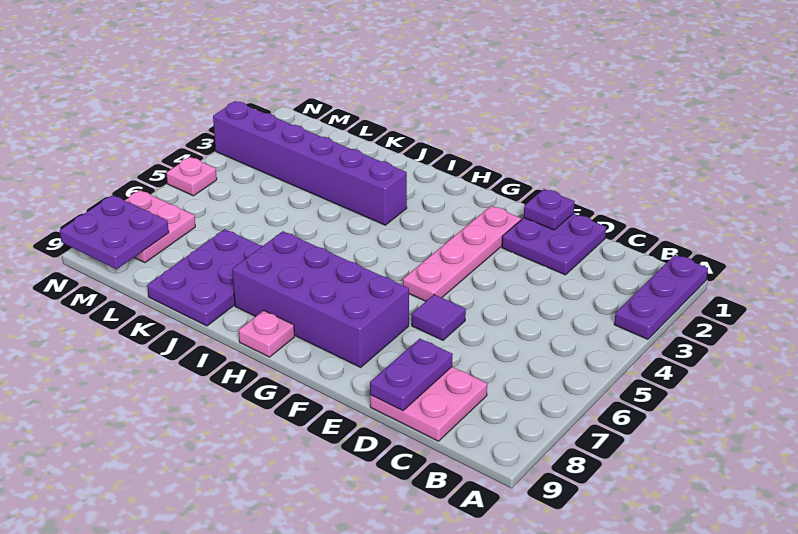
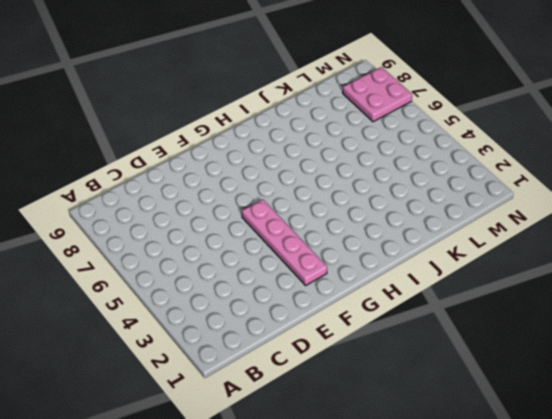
none -> purple plate A1:A3 level 1
none -> pink plate C8:D9 level 1
none -> purple plate D1:E2 level 1

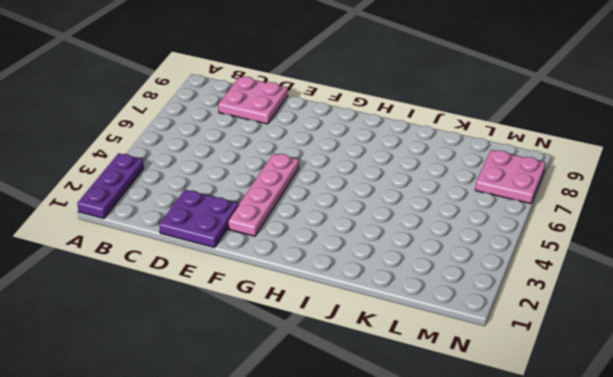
none -> purple tile E6 level 1
none -> purple brick F7:I8 level 1
none -> pink plate H9 level 1

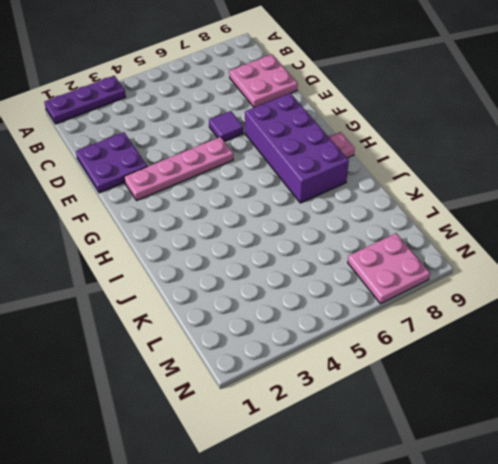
none -> purple brick I3:N3 level 1
none -> purple plate J7:K9 level 1
none -> pink plate N5 level 1

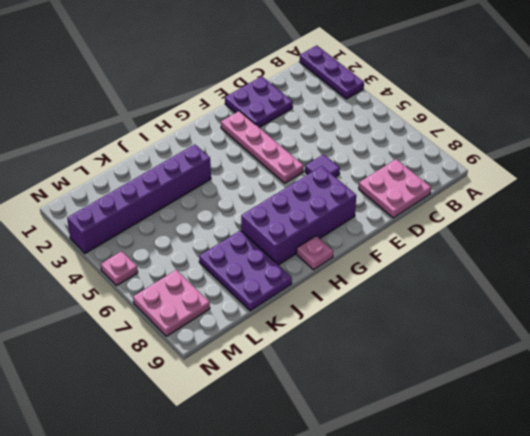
none -> purple plate D8:D9 level 2
none -> purple plate E1 level 2
none -> purple plate M8:N9 level 2

